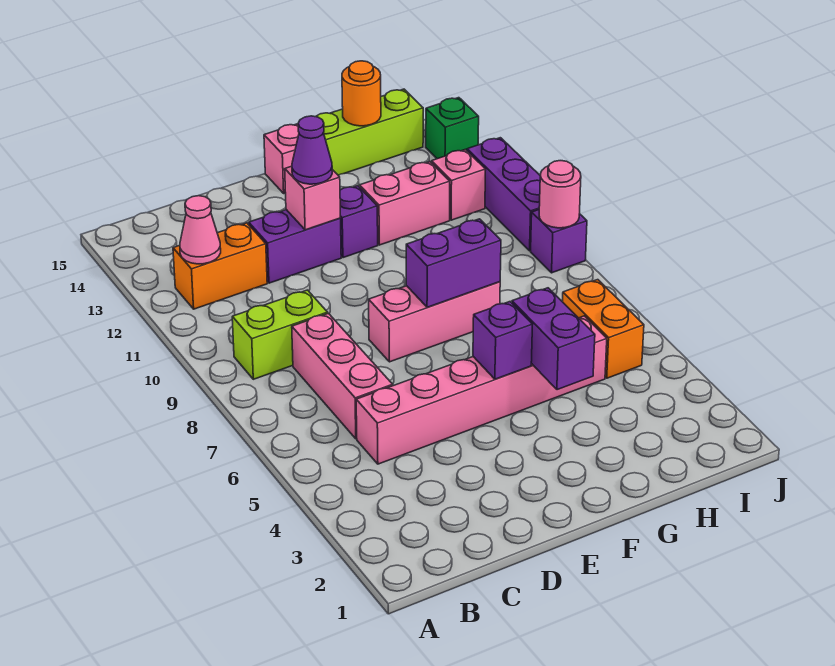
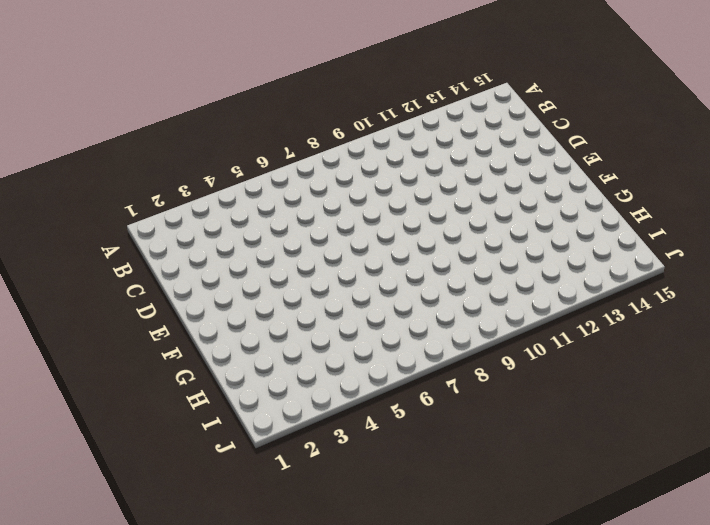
none -> lime brick B9:C9 level 1
none -> orange brick B12:C12 level 1
none -> pink brick C5:H5 level 1

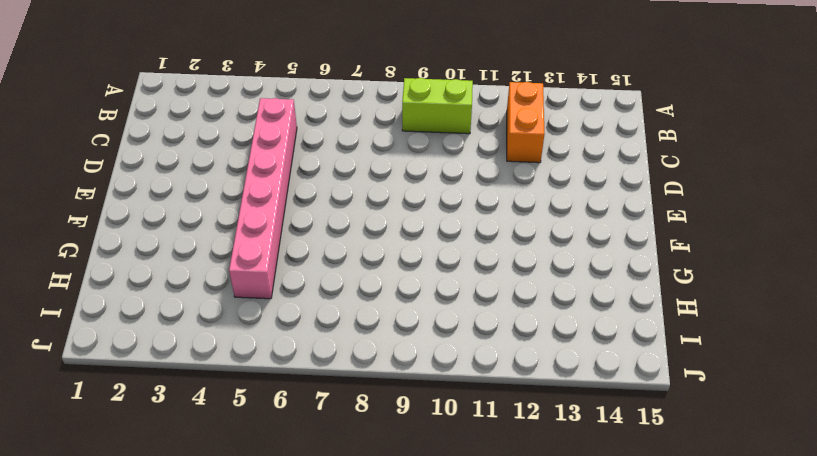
lime brick B9:B10 level 1 -> lime brick B9:C9 level 1
none -> pink brick C6:C8 level 1
none -> purple brick D12:E12 level 1
none -> pink brick E8:G8 level 1

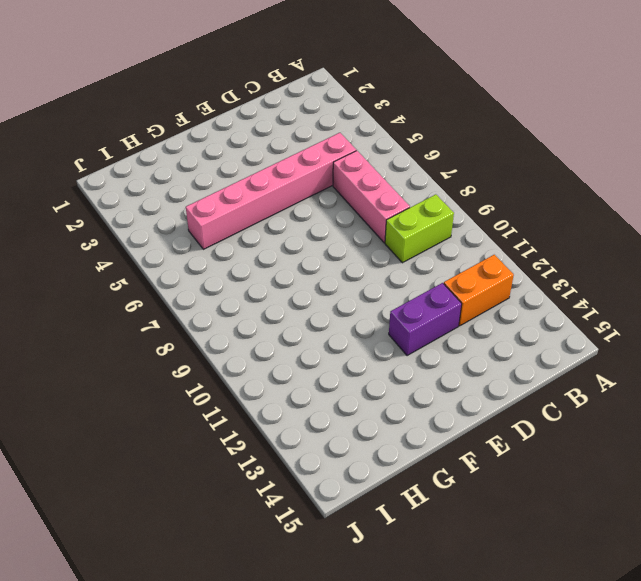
none -> pink brick E8:G8 level 1
none -> purple brick F12 level 1
none -> pink brick F15 level 1

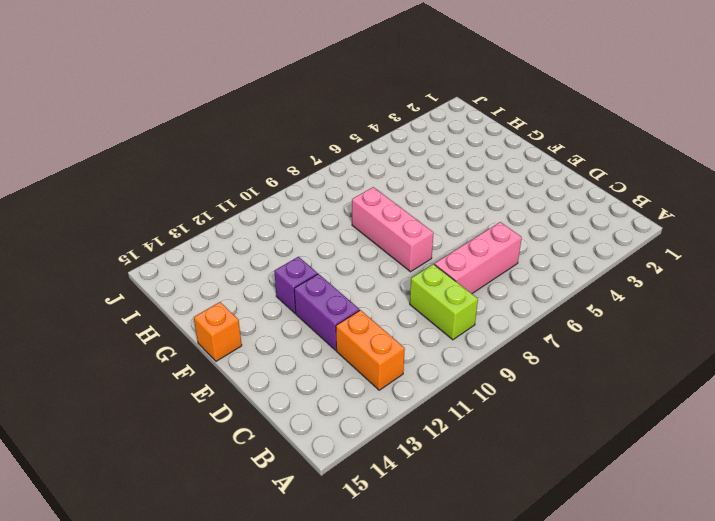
orange brick F15 level 1 -> pink brick F15 level 1
none -> pink brick C5:H5 level 1
none -> pink brick G12:H12 level 1
none -> lime brick G15:I15 level 1

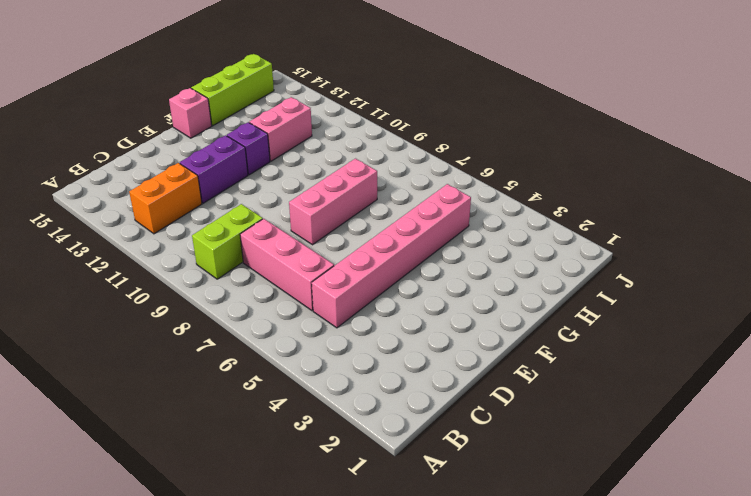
none -> orange brick I5:I6 level 1
none -> pink brick I12 level 1
none -> purple brick J9 level 1

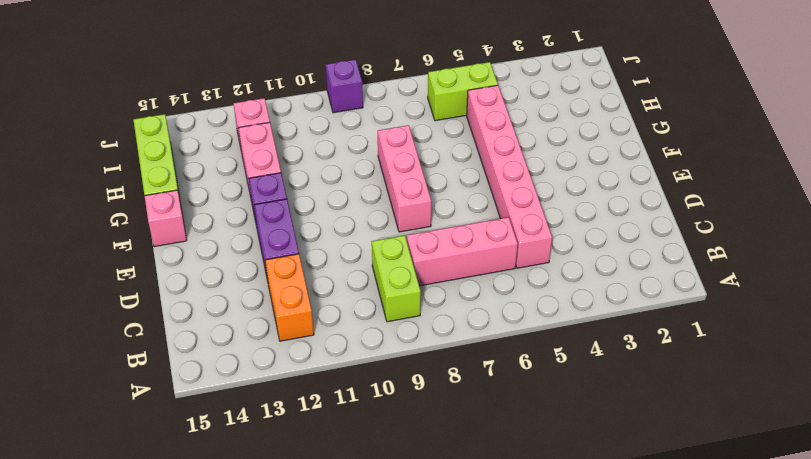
lime brick I5:I6 level 1 -> orange brick I5:I6 level 1
none -> purple brick J10:J12 level 1
none -> green brick J14 level 1
none -> pink cone B12 level 2

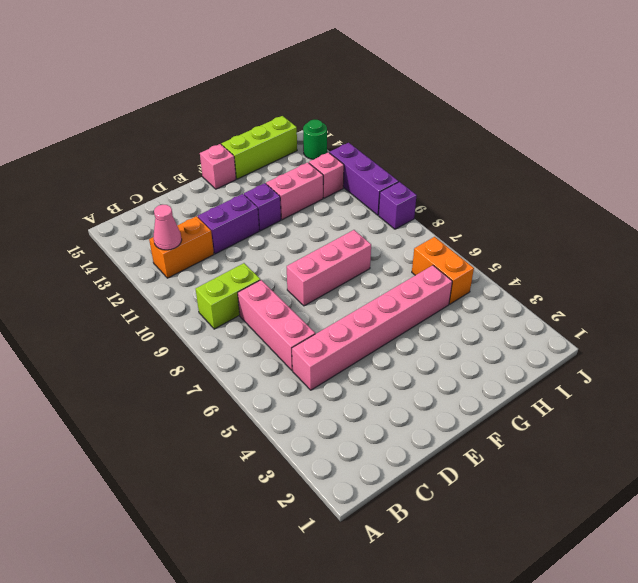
green round brick J14 level 1 -> green brick J14 level 1
none -> pink brick E12 level 2
none -> purple brick F5 level 2
none -> purple brick F8:G8 level 2

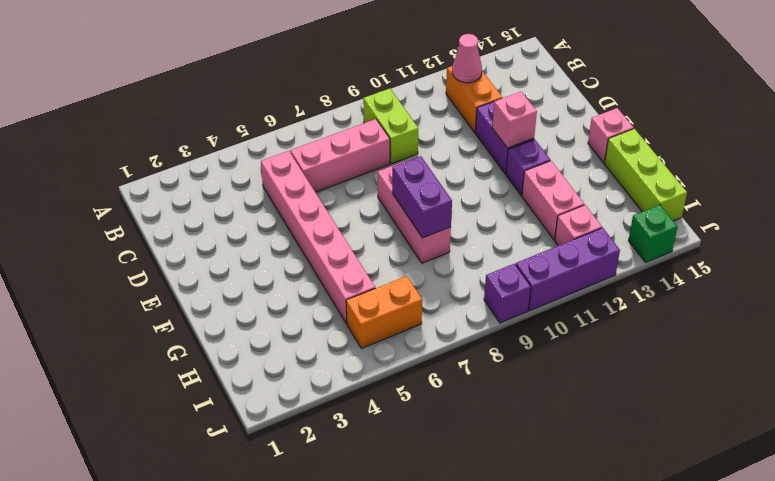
none -> purple brick F5 level 2
none -> purple brick G4:G5 level 2
none -> orange round brick H15 level 2

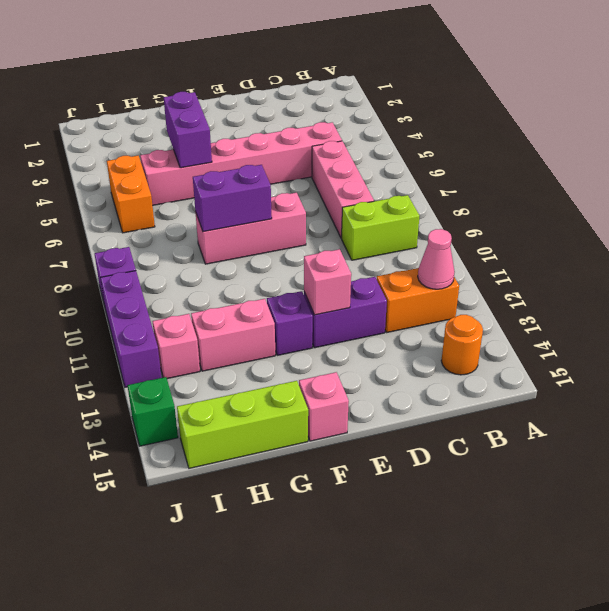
orange round brick B14 level 1 -> orange round brick H15 level 2
none -> purple brick F5 level 2
none -> pink round brick J9 level 2
none -> purple cone E12 level 3

